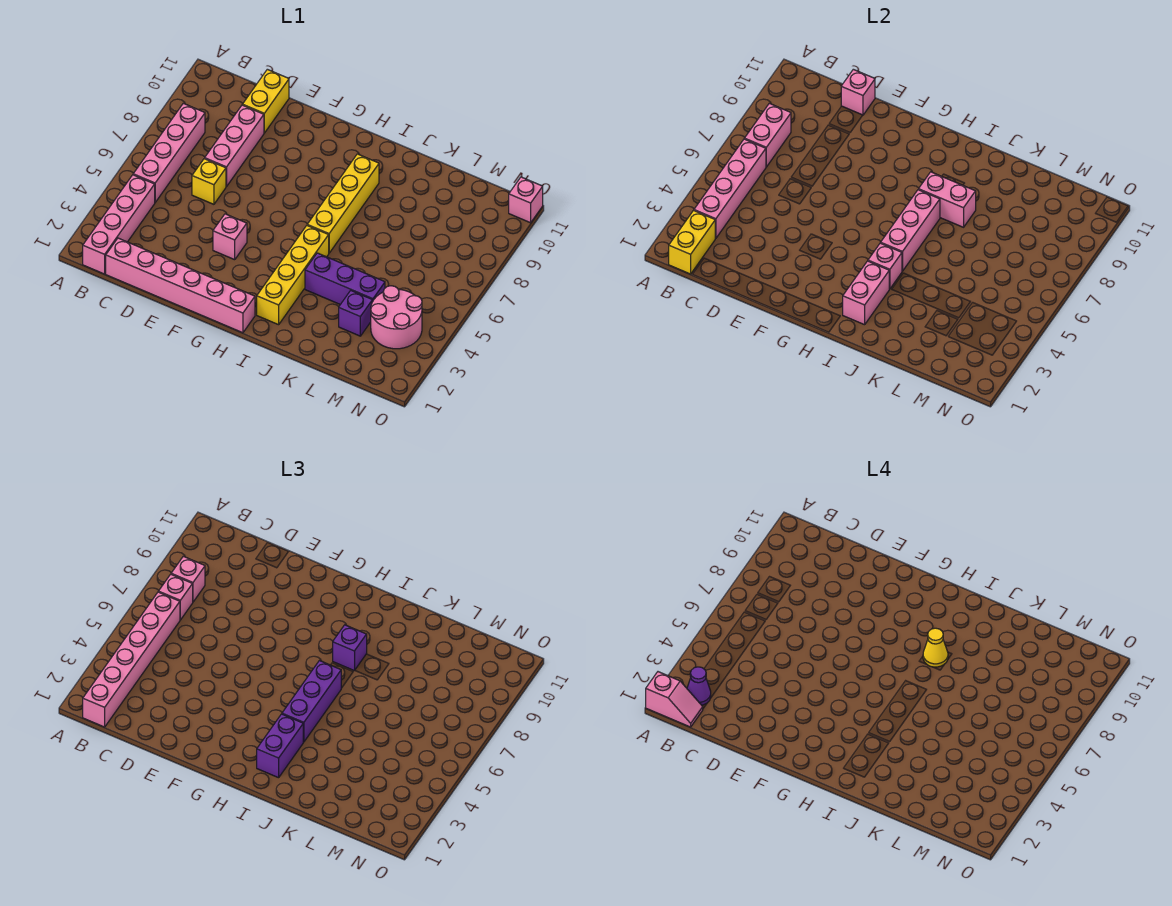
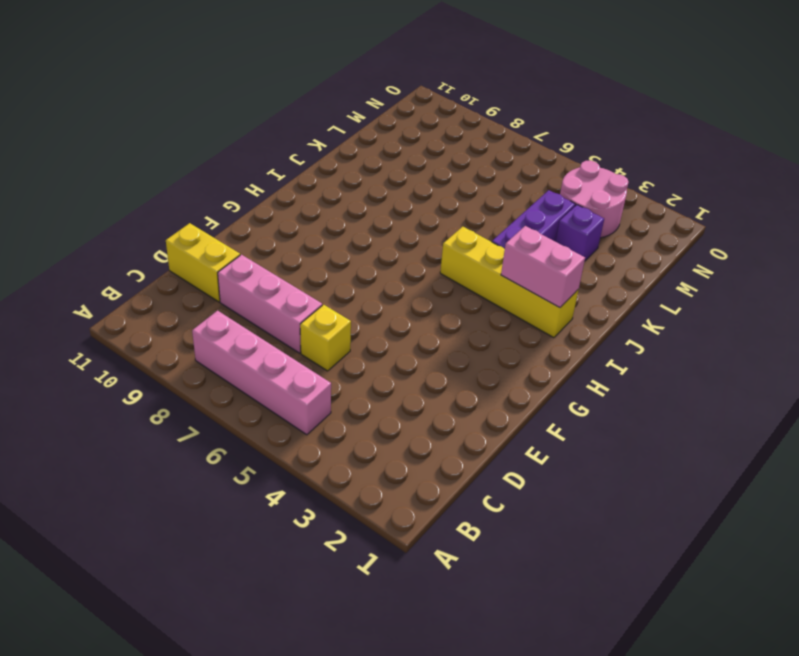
none -> pink brick B1:B4 level 1
none -> pink brick C1:H1 level 1
none -> pink brick F4 level 1
none -> yellow brick I6:I9 level 1

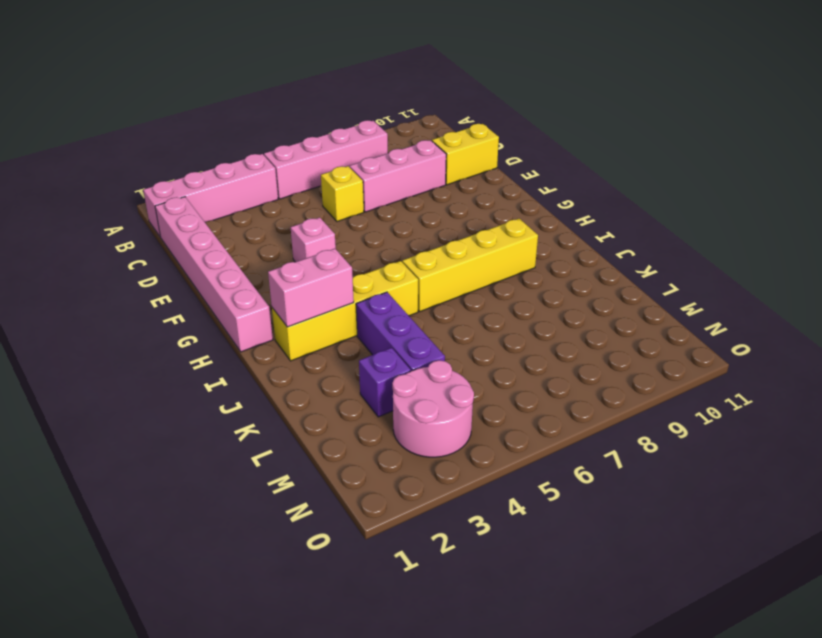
none -> pink brick O11 level 1
none -> yellow brick B1:B2 level 2
none -> pink brick B3:B6 level 2
none -> pink brick B7:B8 level 2

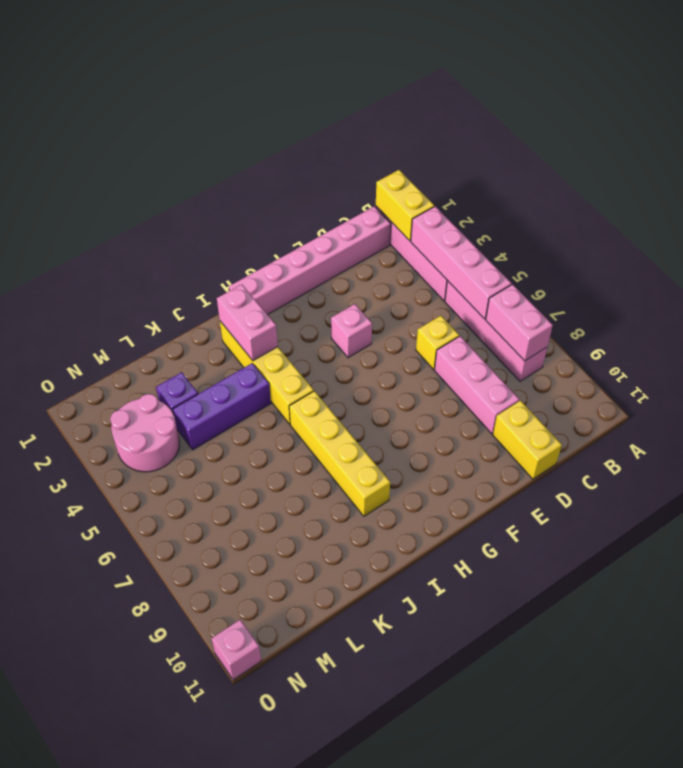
none -> pink brick D11 level 2
none -> pink brick I4 level 2
none -> pink brick I5:I7 level 2
none -> pink brick I8:J8 level 2

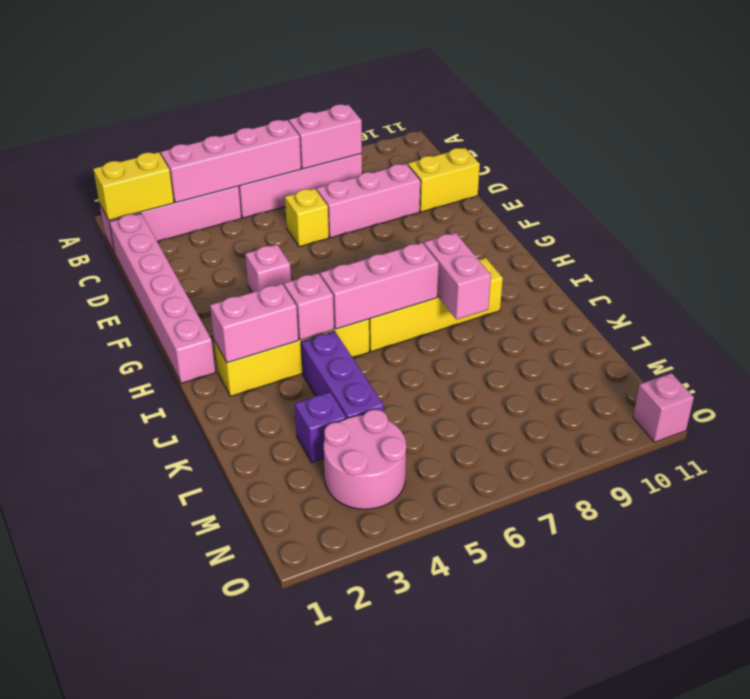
none -> pink brick D11 level 2
none -> pink brick B1:B6 level 3
none -> pink brick B7 level 3
none -> pink brick B8 level 3

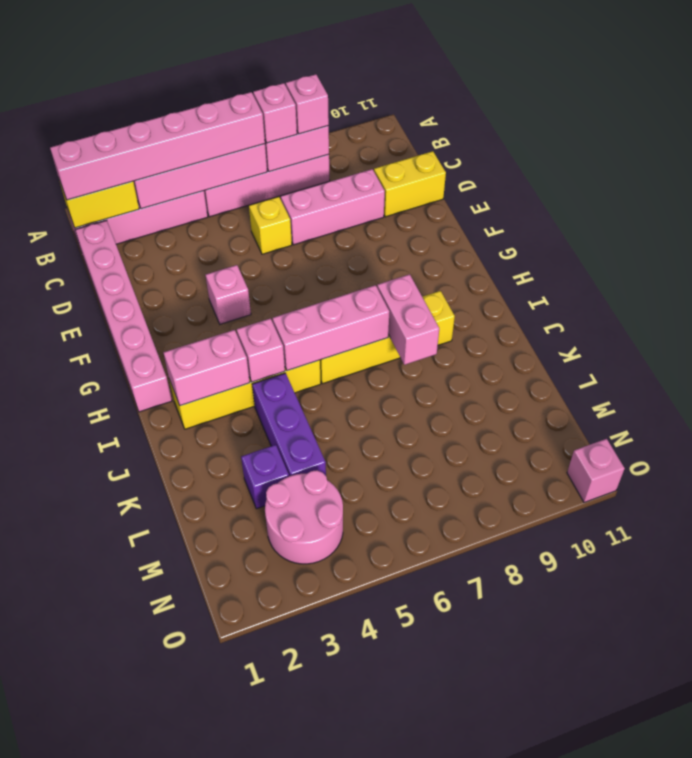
none -> pink brick D11 level 2
none -> purple brick I2:I3 level 3
none -> purple brick I4:I6 level 3
none -> purple brick I8 level 3

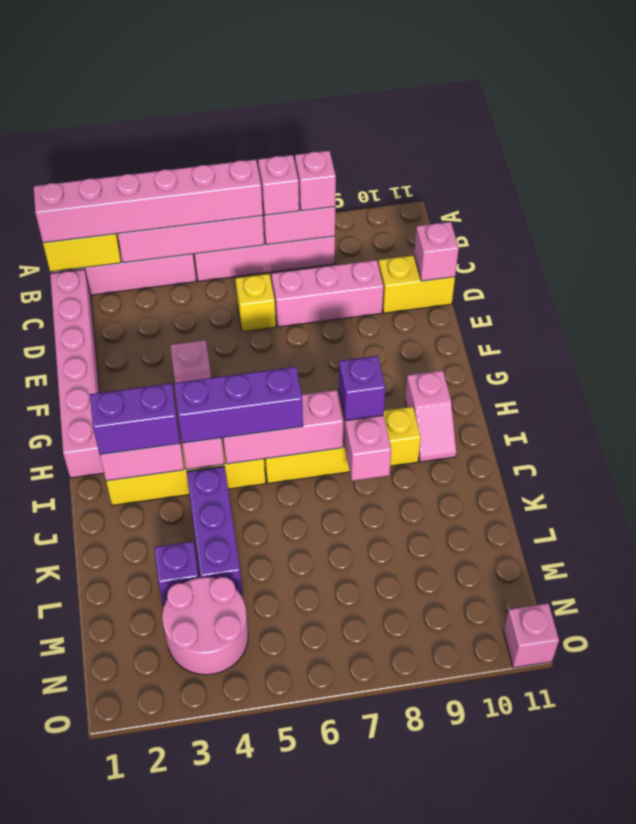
pink slope H10:I10 level 1 top H -> pink slope A1:B1 level 4 top A
none -> purple cone B2 level 4
none -> yellow cone I8 level 4

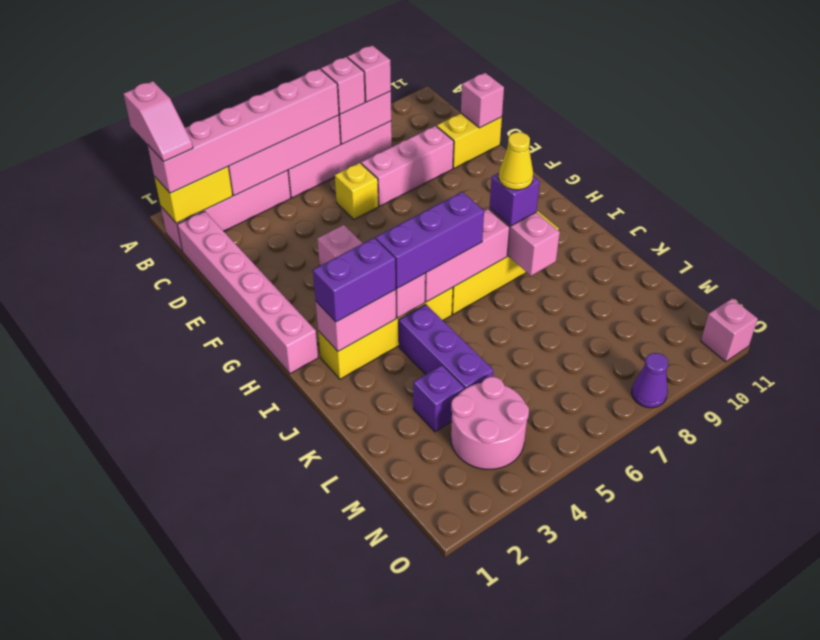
purple cone O8 level 1 -> purple cone B2 level 4

